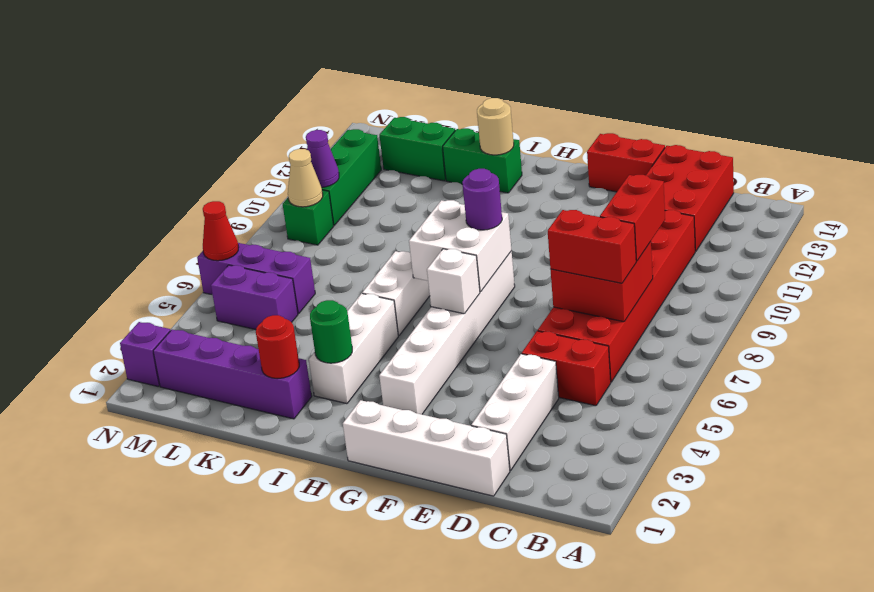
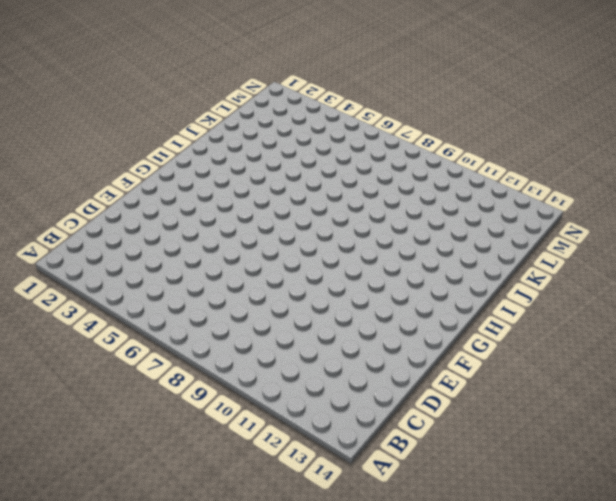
none -> red brick C5:D5 level 1
none -> red brick C6:D11 level 1
none -> red brick C12:D14 level 1

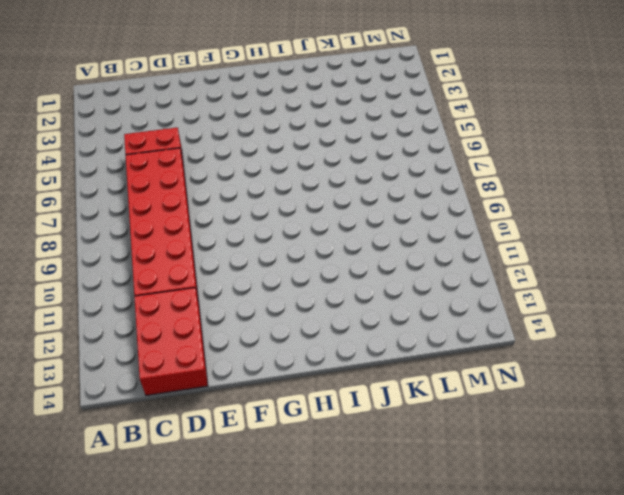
none -> white brick D1:G1 level 1
none -> white brick D2:D4 level 1
none -> red brick E14:F14 level 1

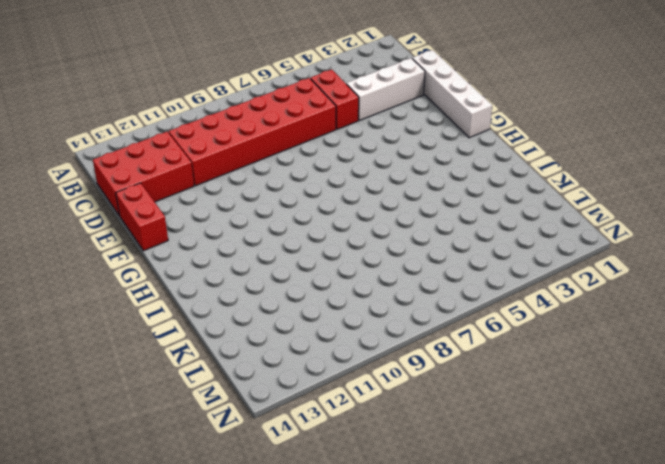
none -> white brick G3:G8 level 1
none -> white brick I3:I5 level 1
none -> white brick I6:I7 level 1

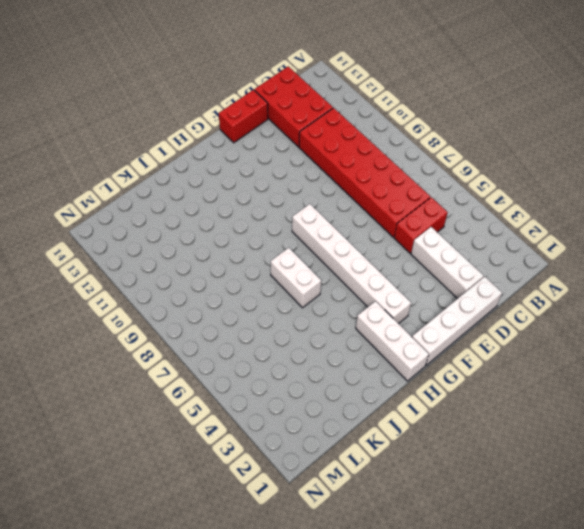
white brick H1:H3 level 1 -> white brick I3:I5 level 1
none -> green brick I13:J13 level 1
none -> purple brick J2:M2 level 1
none -> green brick K13:L13 level 1

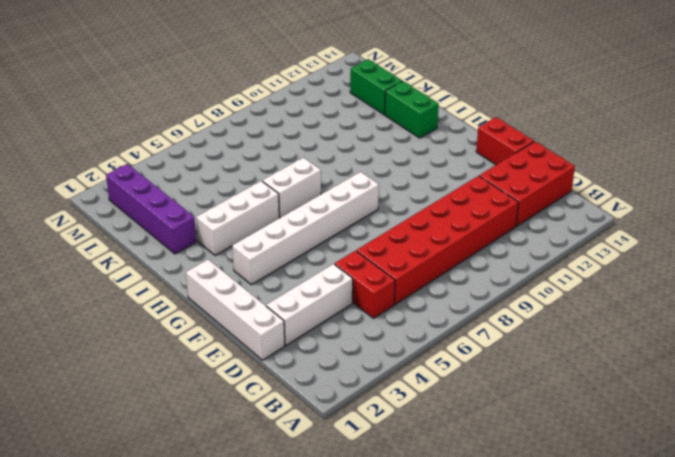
none -> purple brick L5:M5 level 1
none -> purple brick L6:N6 level 1
none -> green brick M9 level 1

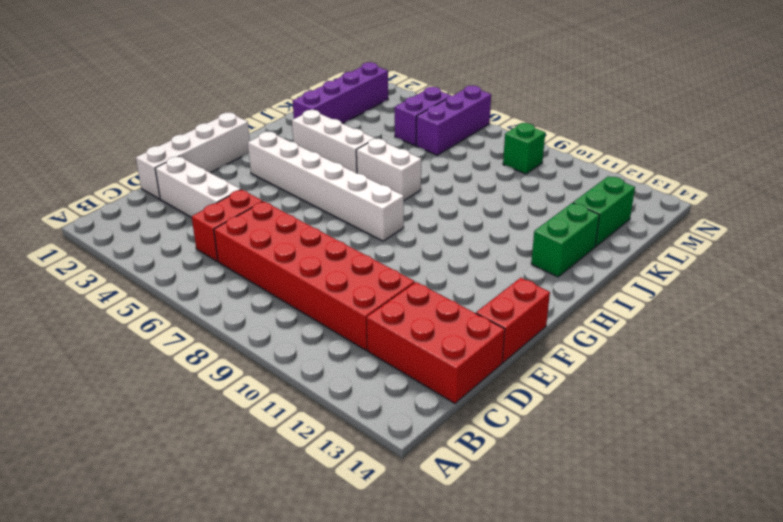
none -> green brick M10:M12 level 1
none -> purple brick N2 level 1
none -> red brick C7:D8 level 2

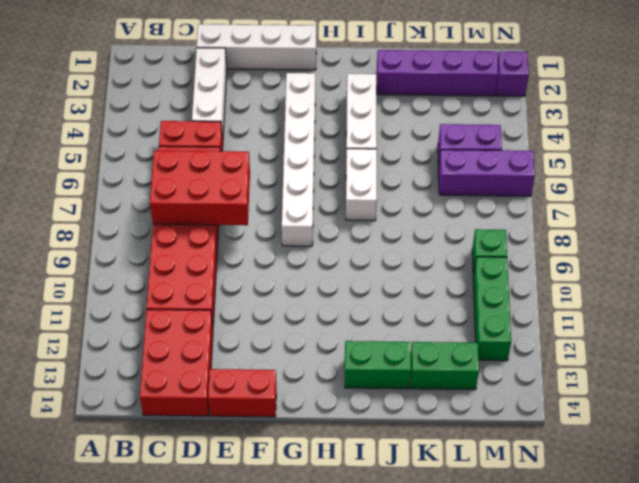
red brick C7:E8 level 2 -> red brick C7:D8 level 2
none -> white brick G6 level 2
none -> white brick G7:H8 level 2
none -> green round brick I3 level 2

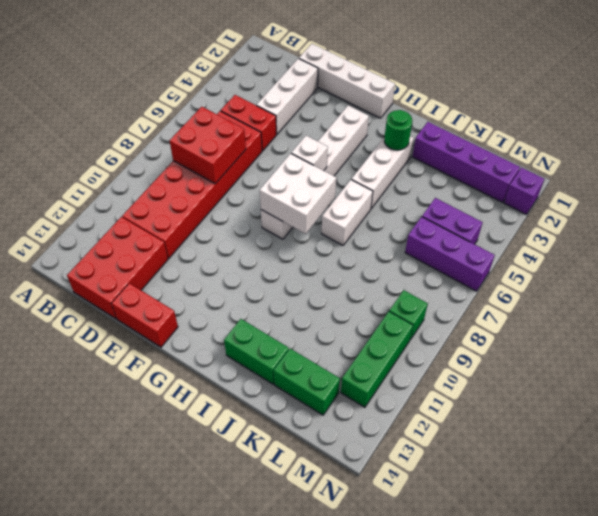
none -> tan round brick I13 level 2
none -> red round brick J2 level 2
none -> tan cone M9 level 2

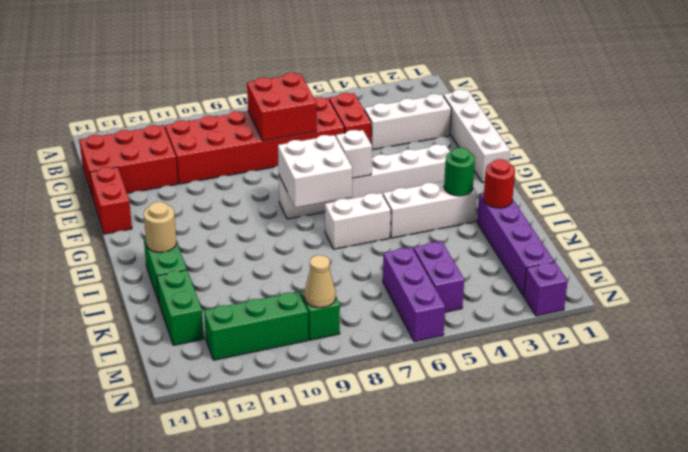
none -> purple cone M10 level 2
none -> red cone N6 level 2
none -> red brick C7:D7 level 3

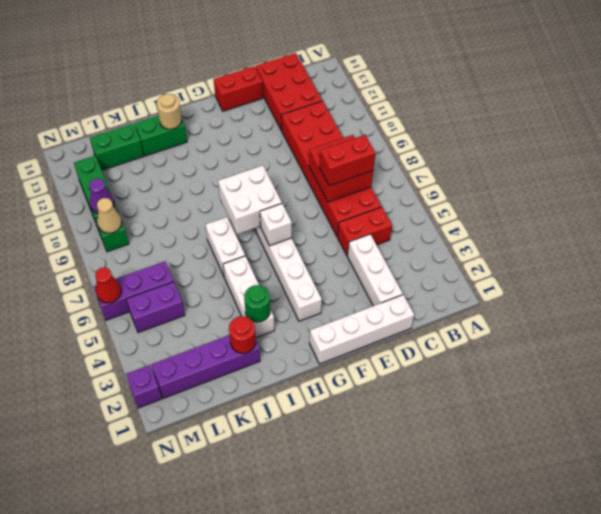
none -> red brick C8:C9 level 3
none -> purple round brick G8 level 3

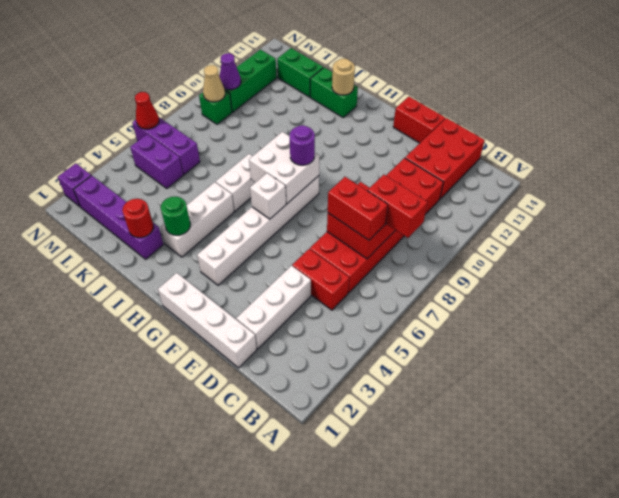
red brick B8:C8 level 3 -> red brick C8:C9 level 3

